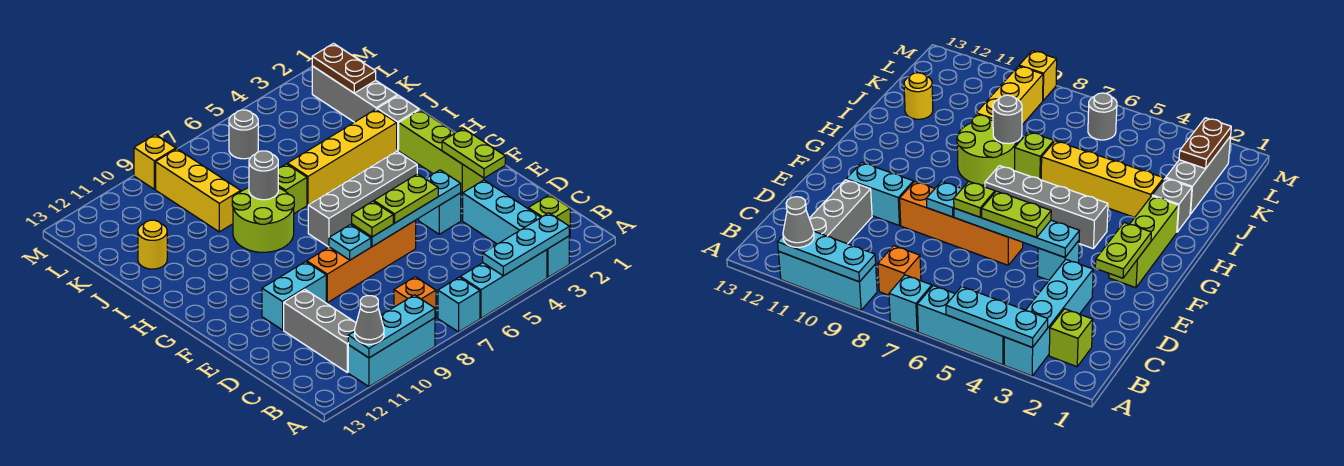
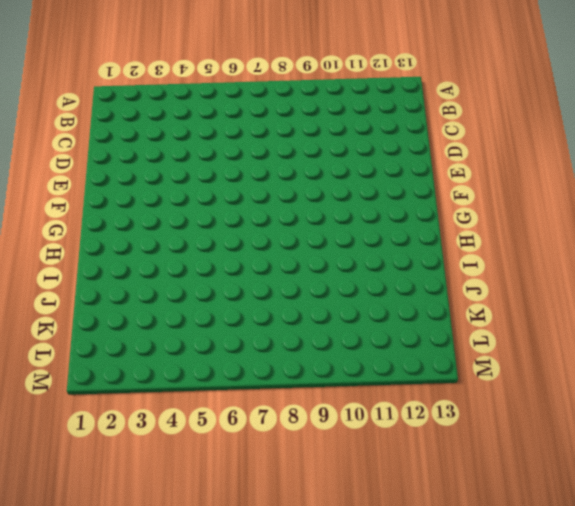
none -> cyan brick A3:D3 level 1
none -> cyan brick A4:A6 level 1
none -> cyan brick A7 level 1
none -> cyan brick A9:A11 level 1

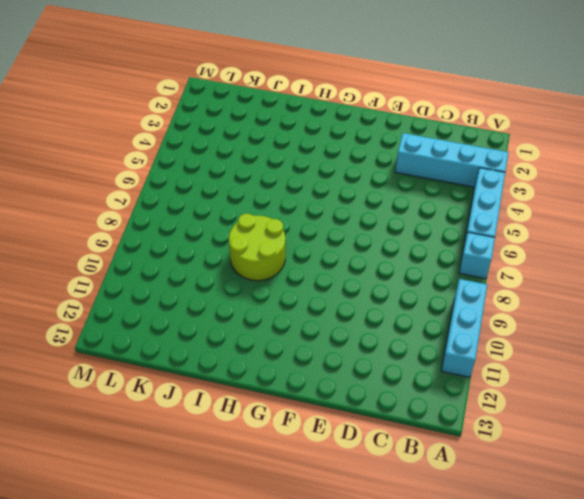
none -> lime brick B2 level 1
none -> orange brick B8 level 1
none -> grey brick B11:D11 level 1
none -> cyan brick E4 level 1

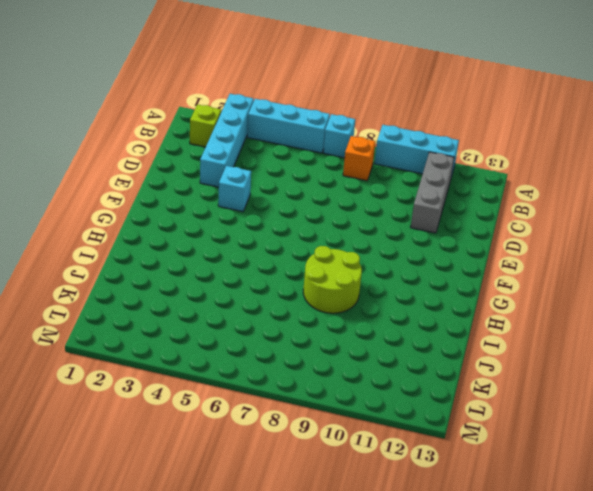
none -> orange brick E6:E9 level 1
none -> cyan brick E10:E11 level 1
none -> lime brick F2:H2 level 1
none -> grey brick G4:G7 level 1

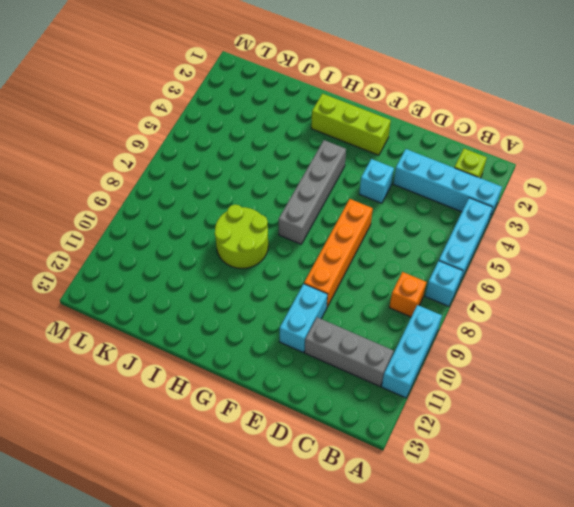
none -> grey brick I2 level 1
none -> yellow brick I3:I6 level 1
none -> lime brick I7 level 1
none -> grey brick J2:L2 level 1

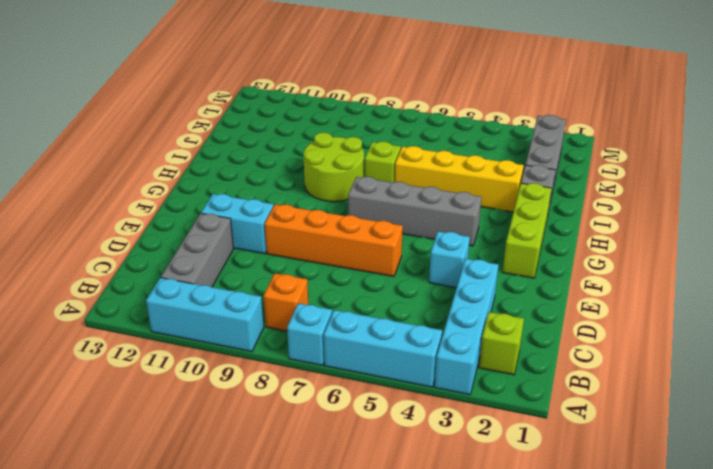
none -> yellow brick J9:L9 level 1
none -> yellow round brick J12 level 1
none -> grey round brick L6 level 1
none -> yellow brick M9 level 1

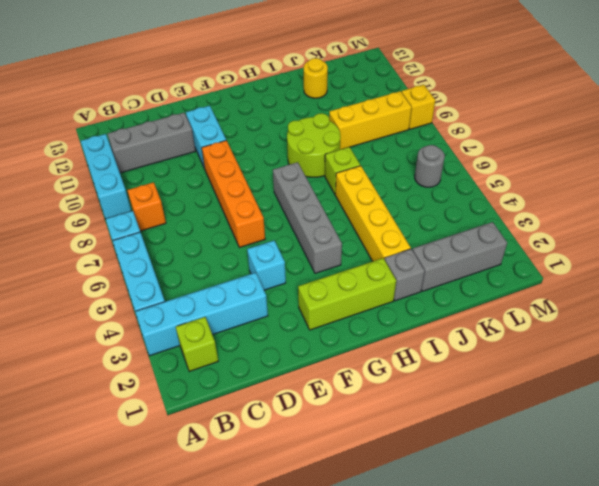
none -> cyan plate A3:A5 level 2
none -> cyan plate A9:A11 level 2
none -> lime plate E2:F2 level 2
none -> cyan plate E4:E7 level 2

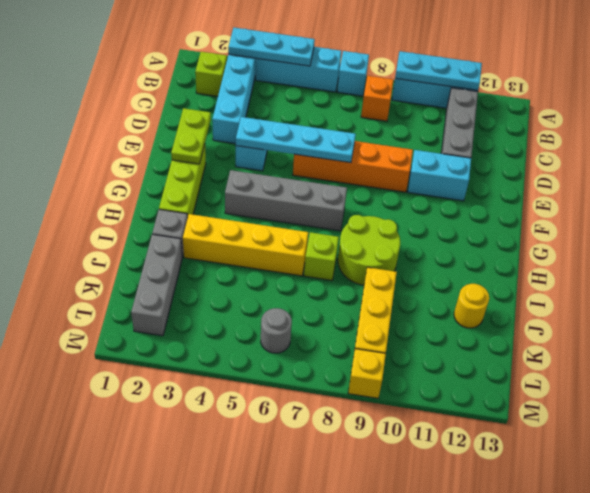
none -> cyan plate E8 level 2
none -> grey round brick I8 level 2
none -> brown plate K2:L2 level 2
none -> grey cone A11 level 3

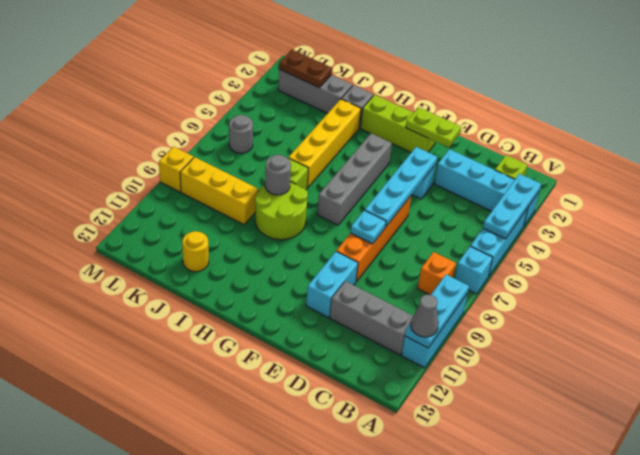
none -> lime plate E5:E6 level 3
none -> lime plate E7 level 3

